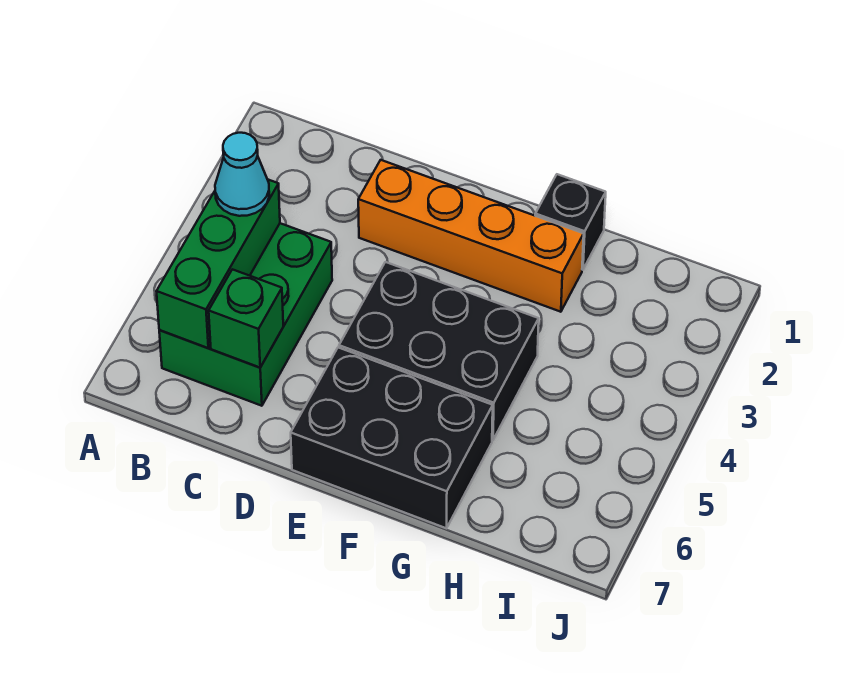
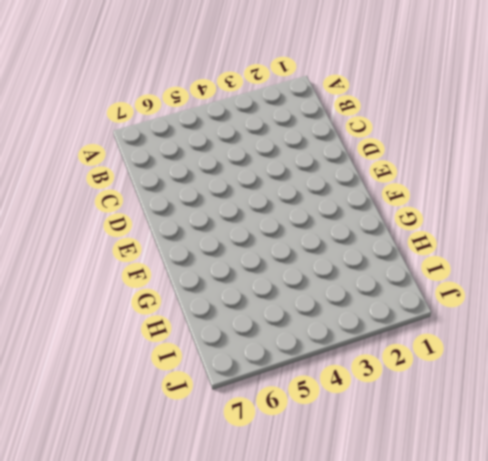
none -> green brick B4:C6 level 1
none -> orange brick D2:G2 level 1

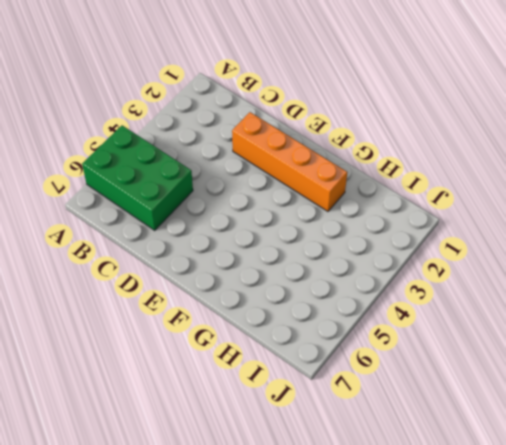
green brick A5:C6 level 1 -> green brick B4:C6 level 1
none -> black brick E4:G5 level 1
none -> black brick E6:G7 level 1

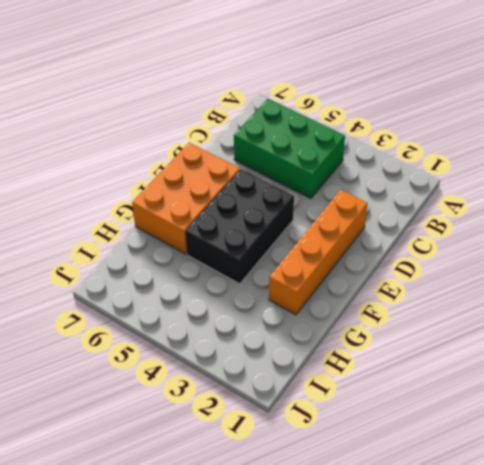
orange brick E6:G7 level 1 -> black brick E6:G7 level 1
none -> black brick G1 level 1
none -> green brick B4:B6 level 2

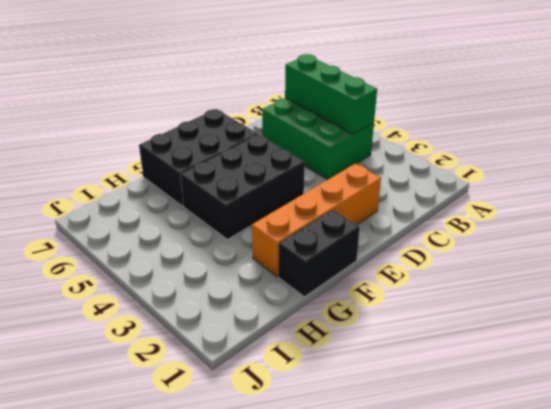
black brick F1:G1 level 1 -> black brick G1 level 1
none -> green brick C6 level 2
none -> cyan cone B4 level 3

